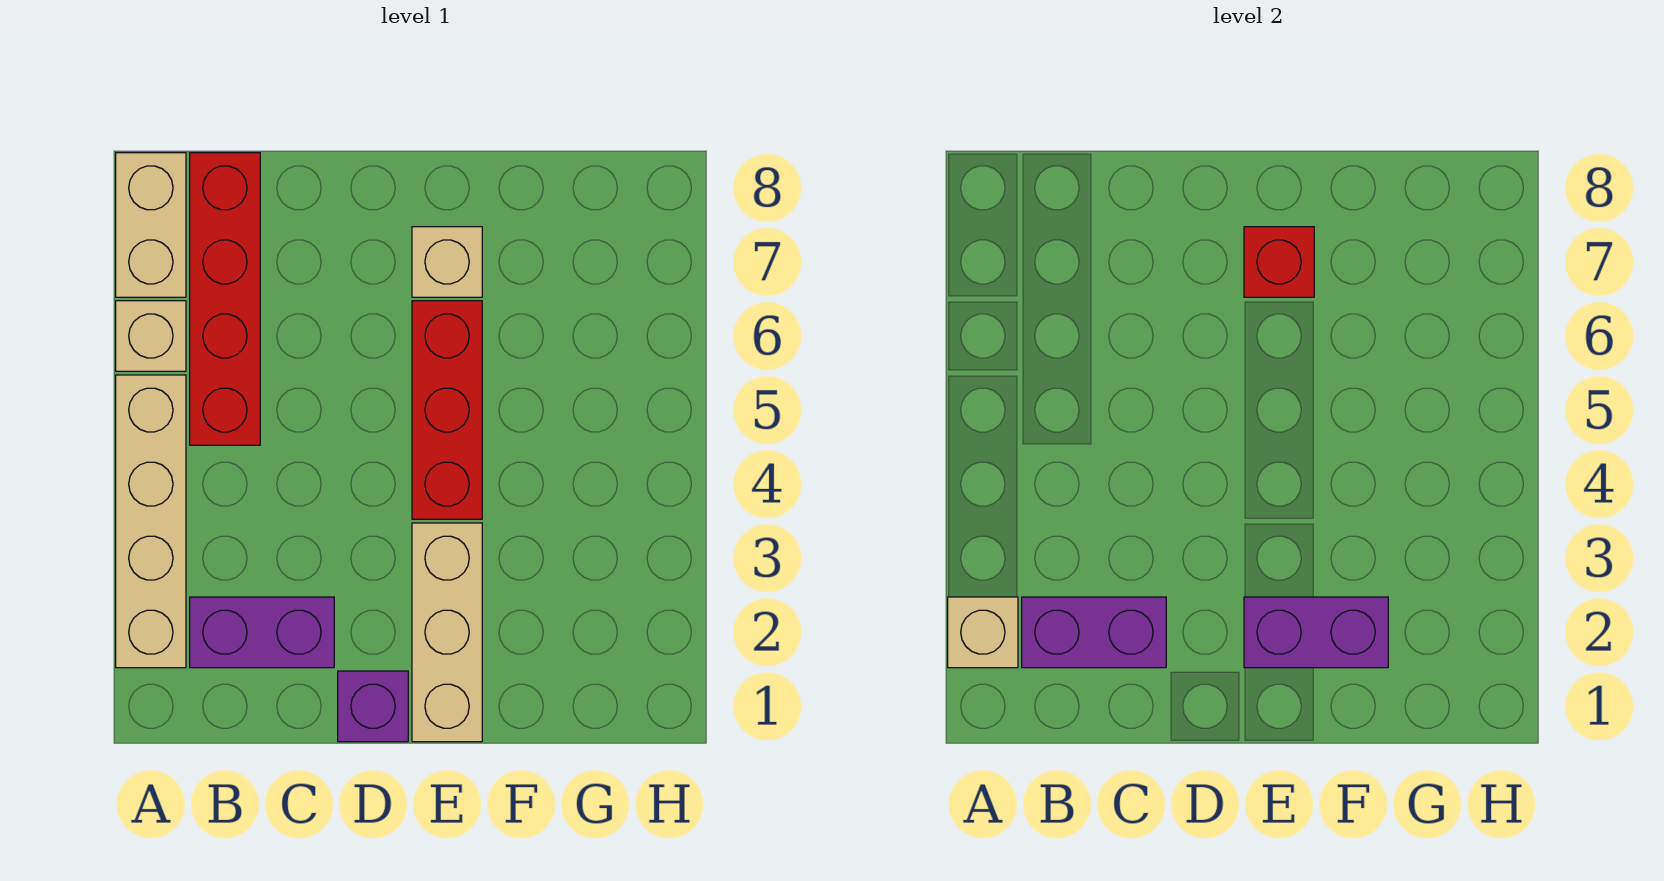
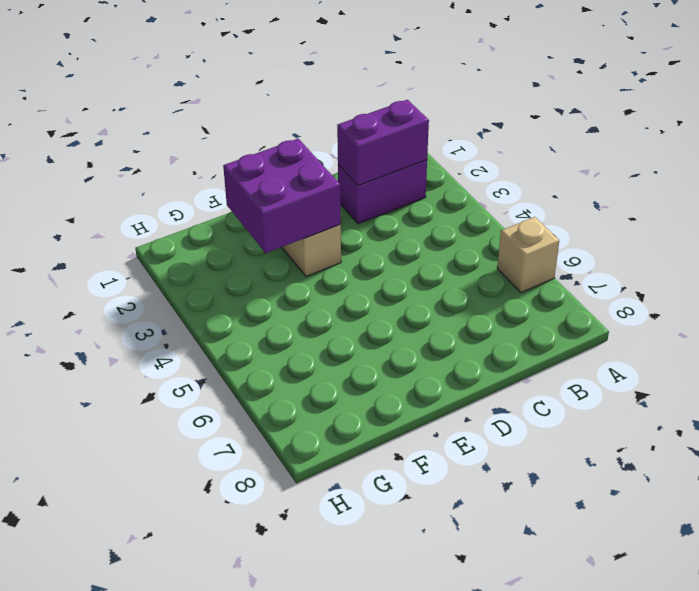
purple brick E2:F3 level 2 -> purple brick E2:F2 level 2
none -> tan brick A2:A5 level 1
none -> tan brick A7:A8 level 1
none -> red brick B5:B8 level 1

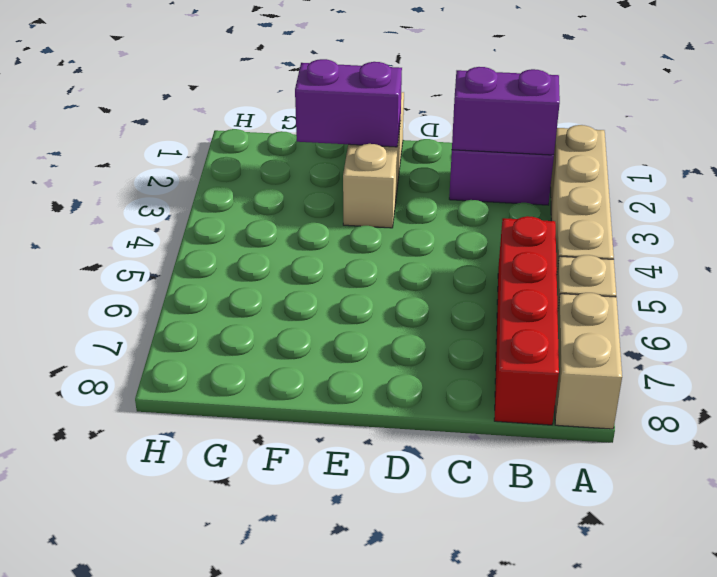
none -> purple brick D1 level 1
none -> red brick E4:E6 level 1
none -> tan brick E7 level 1

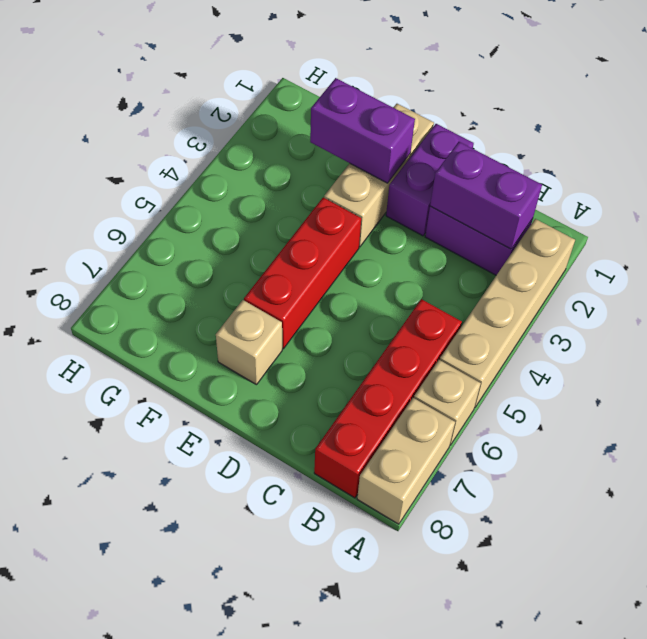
purple brick D1:D2 level 1 -> purple brick D1 level 1
none -> tan brick A2 level 2
none -> red brick E7 level 2

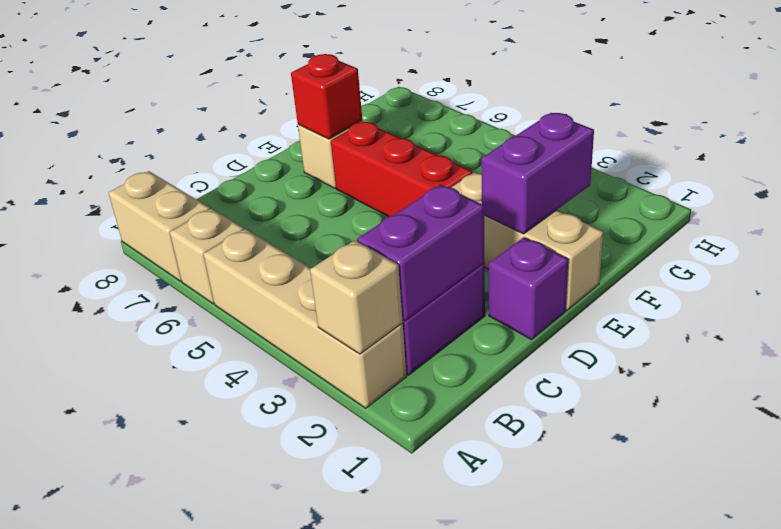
none -> red brick B5:B8 level 1

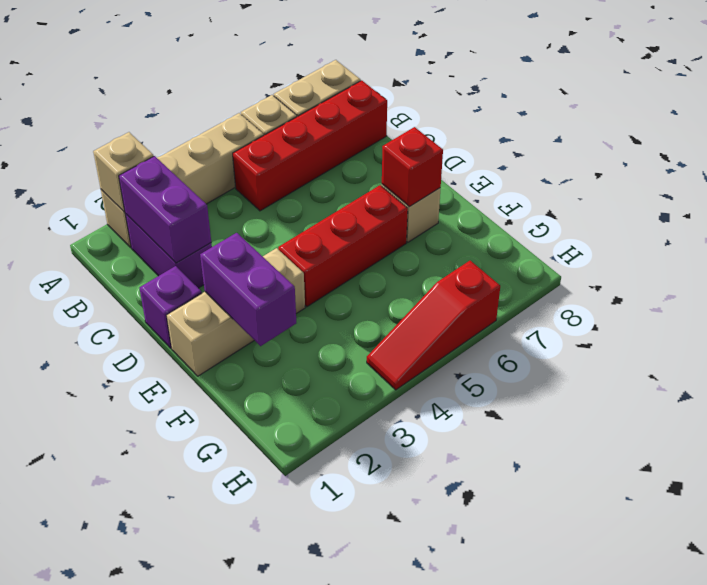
red slope H4:H6 level 1 top 6 -> none

